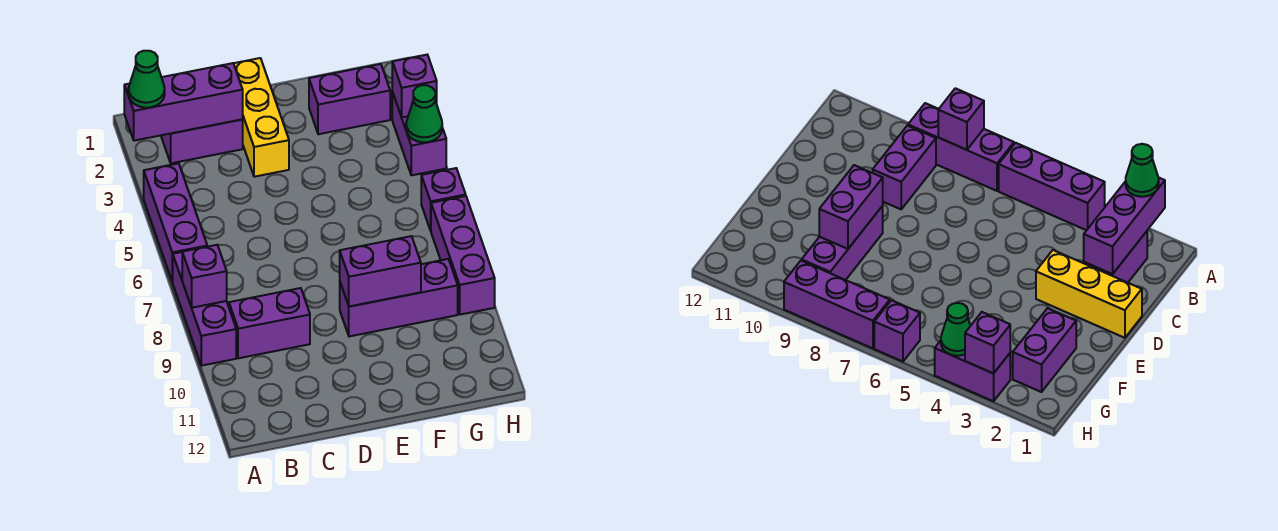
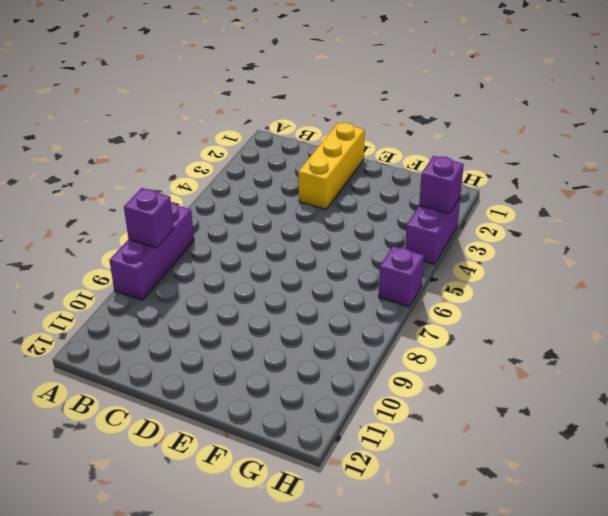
none -> purple brick A4:A6 level 1
none -> purple brick B2:C2 level 1
none -> purple brick B9:C9 level 1

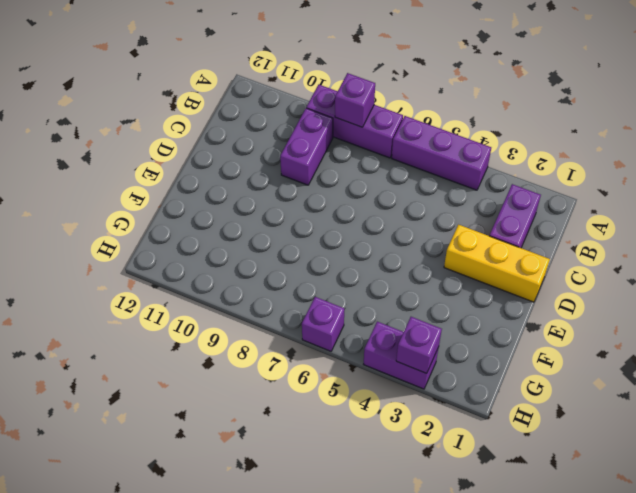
none -> purple brick E9:G9 level 1
none -> purple brick F2:G2 level 1
none -> purple brick H7:H9 level 1

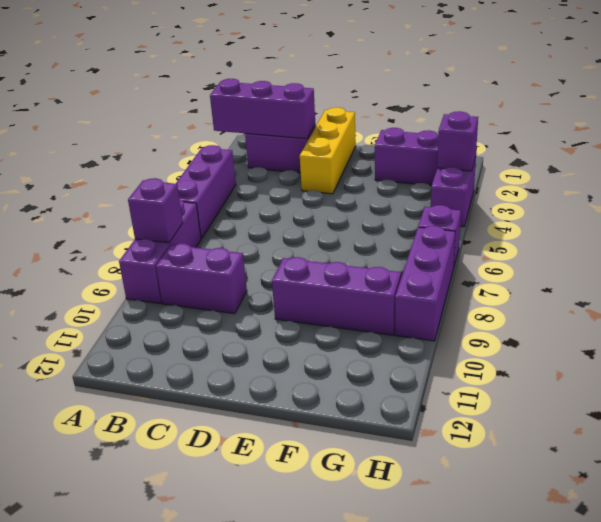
none -> purple brick E9:F9 level 2
none -> green cone H4 level 2
none -> green cone A2 level 3

